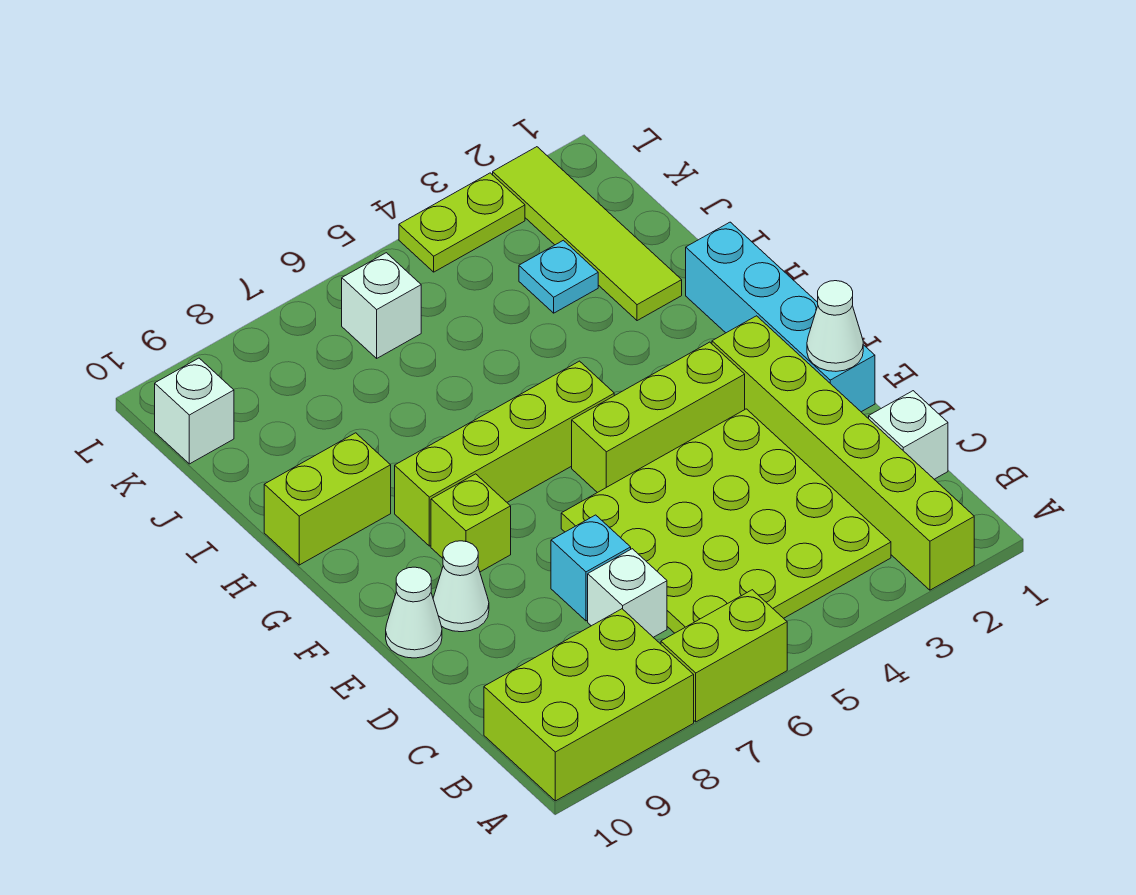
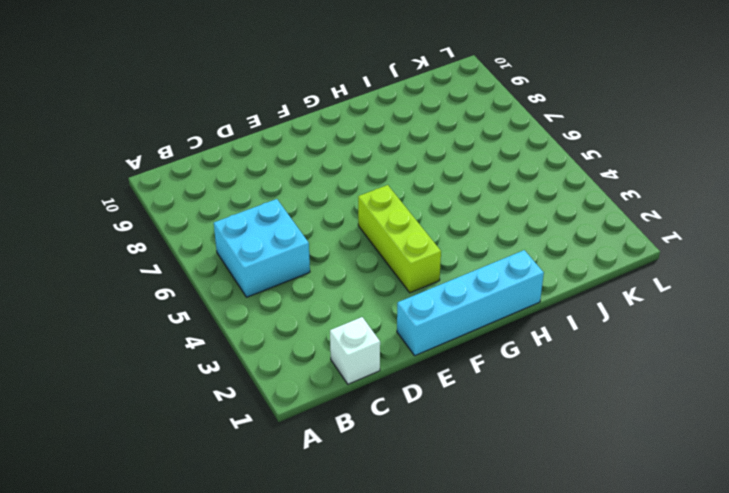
cyan brick B5:C6 level 1 -> lime plate B3:E6 level 1
none -> lime brick A2:F2 level 1
none -> lime brick A6:A7 level 1
none -> lime brick A8:B10 level 1

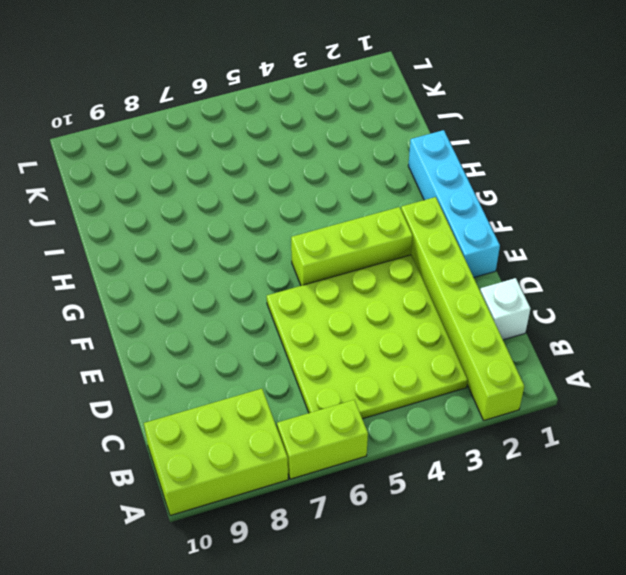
none -> white brick C7 level 1
none -> cyan brick D7 level 1
none -> white cone E9 level 1

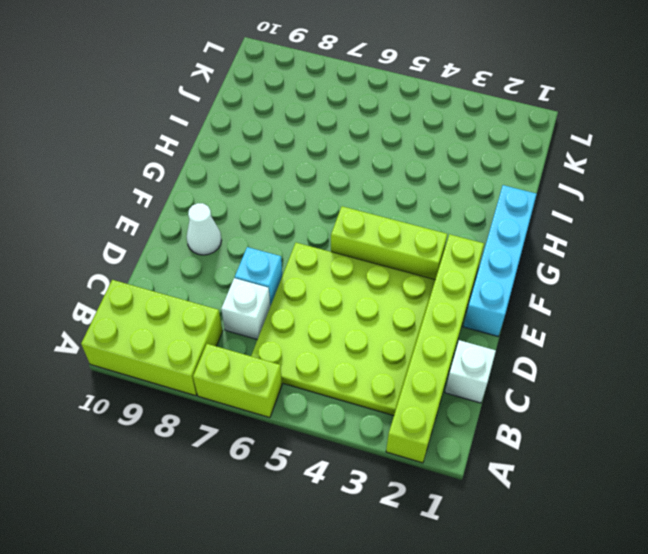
none -> white cone E10 level 1
none -> lime brick F8 level 1
none -> lime brick G5:G8 level 1

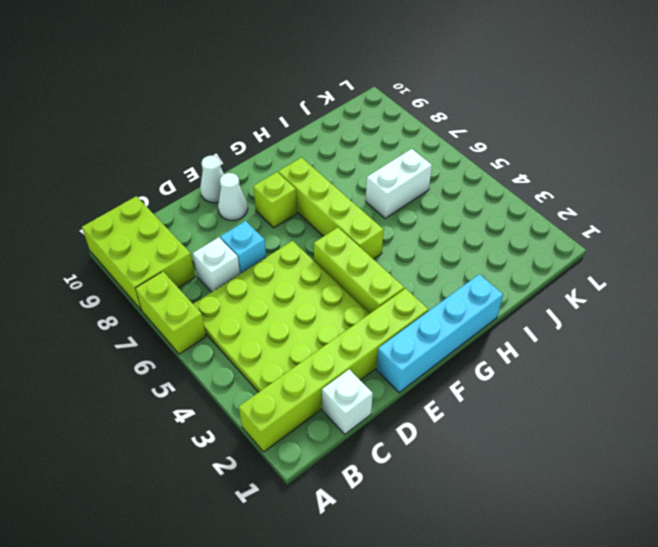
white brick I6:J6 level 1 -> none
none -> lime brick H9:H10 level 1
none -> lime tile I2:L2 level 1
none -> cyan plate J3 level 1

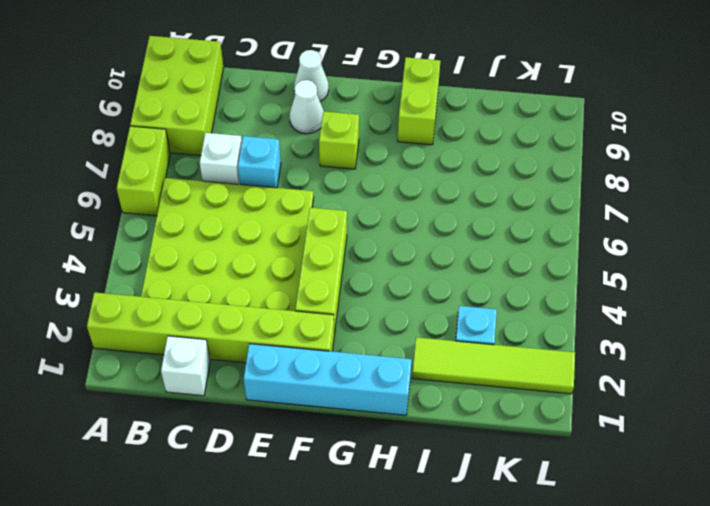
none -> lime brick G5:G8 level 1
none -> white brick K6 level 1
none -> white brick K10 level 1

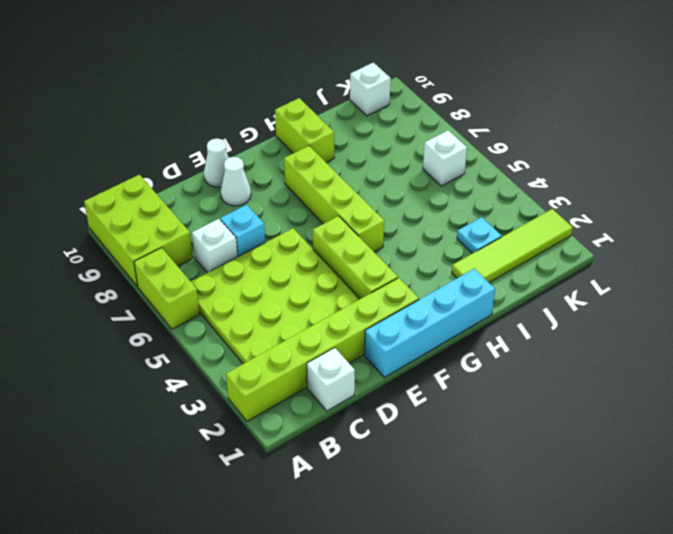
none -> lime brick F8 level 1
none -> lime plate L3:L4 level 1
none -> white cone E1 level 2

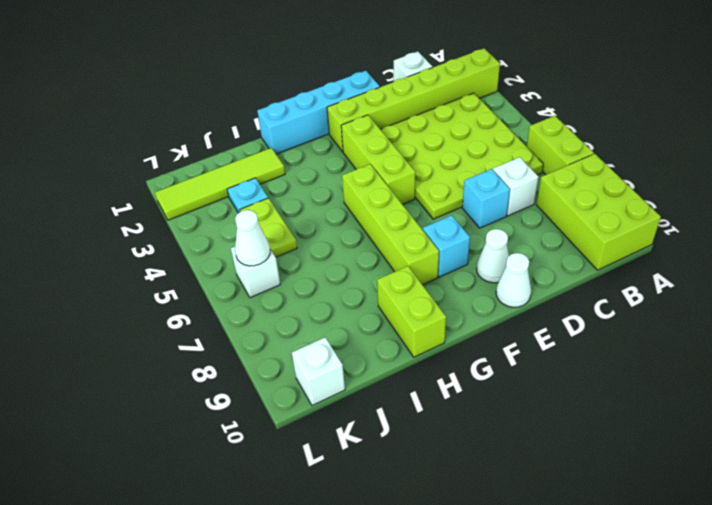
cyan brick F8 level 1 -> lime brick F8 level 1
lime plate J4:J5 level 1 -> lime plate L3:L4 level 1
white cone K6 level 2 -> white cone E1 level 2

